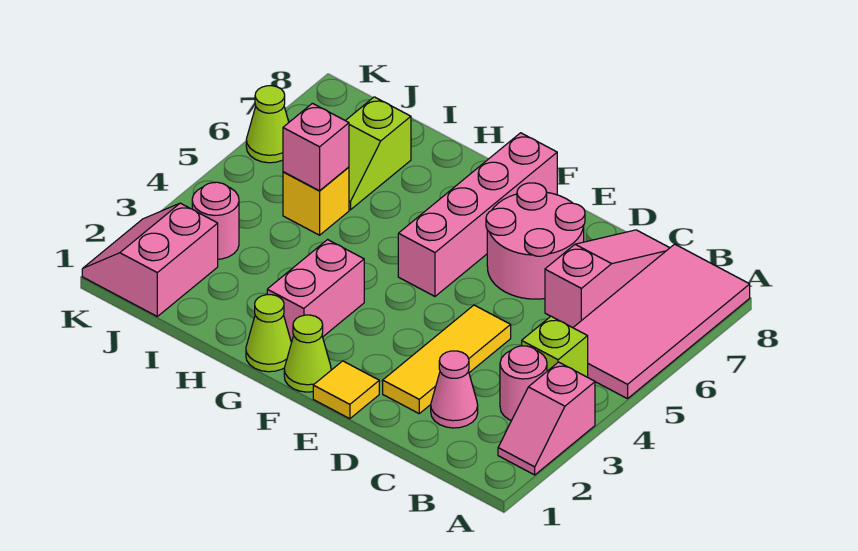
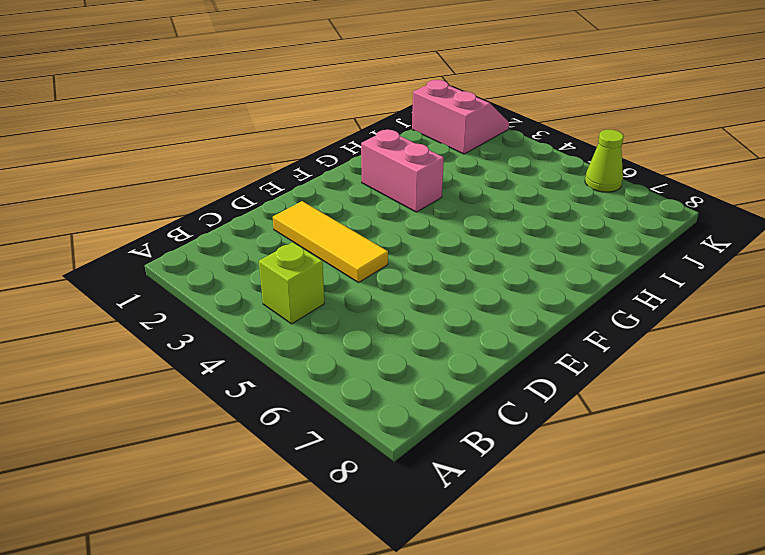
none -> pink slope A2:A3 level 1 top 3
none -> pink tile A5:B8 level 1
none -> pink round brick B3 level 1

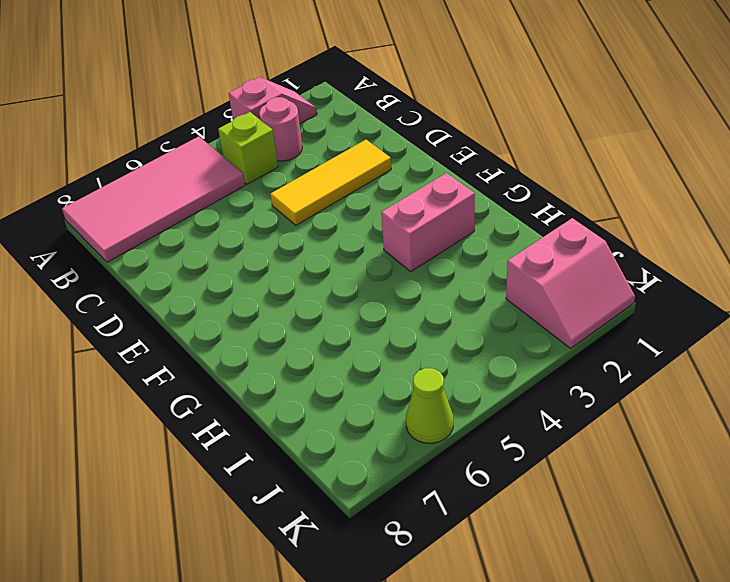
none -> pink cone C2 level 1
none -> pink slope C6:C8 level 1 top 6
none -> pink round brick D6:E7 level 1

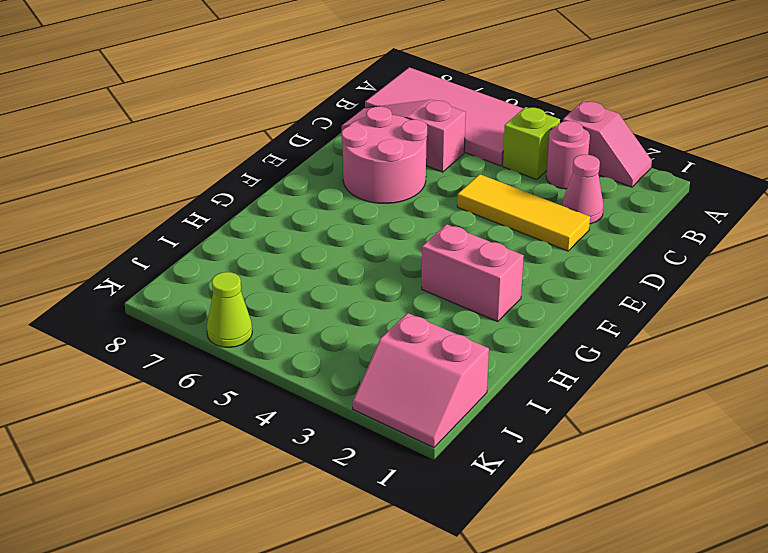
none -> yellow tile E1 level 1
none -> lime cone F1 level 1
none -> pink brick F5:F8 level 1

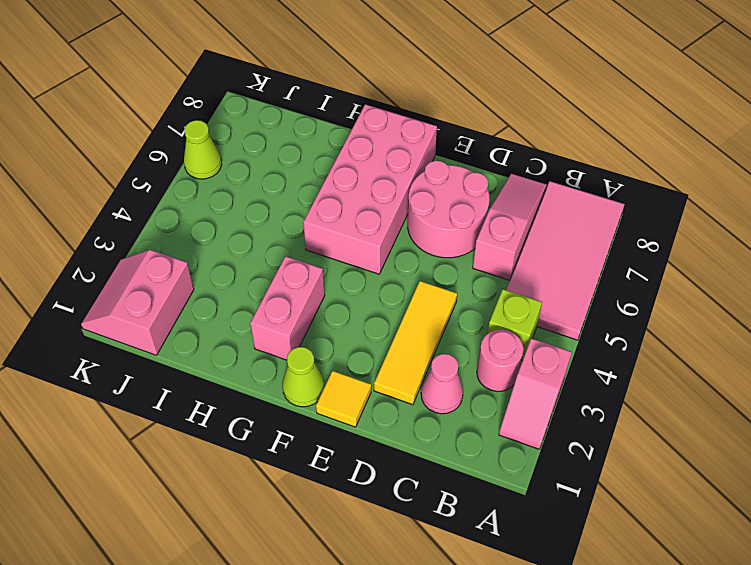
pink brick F5:G8 level 1 -> pink brick F5:F8 level 1
none -> lime cone G1 level 1
none -> yellow brick I5 level 1
none -> lime slope I6:I7 level 1 top 7

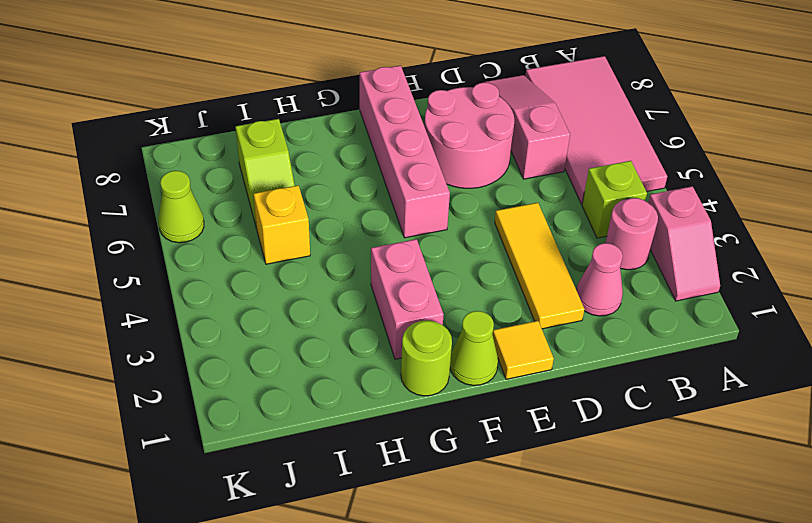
lime round brick G1 level 1 -> lime cone G1 level 1
none -> pink slope J1:K2 level 1 top J
none -> pink round brick J3 level 1
none -> pink brick I5 level 2

